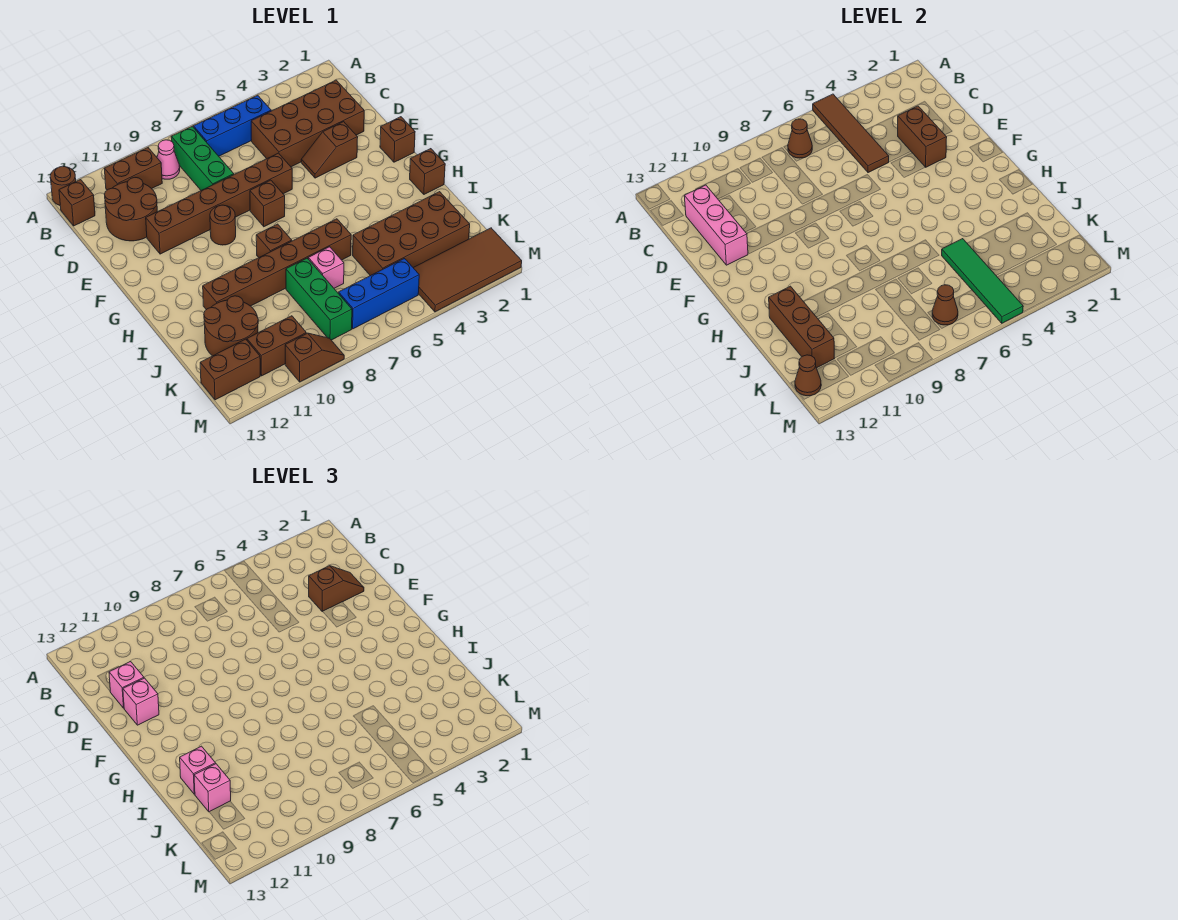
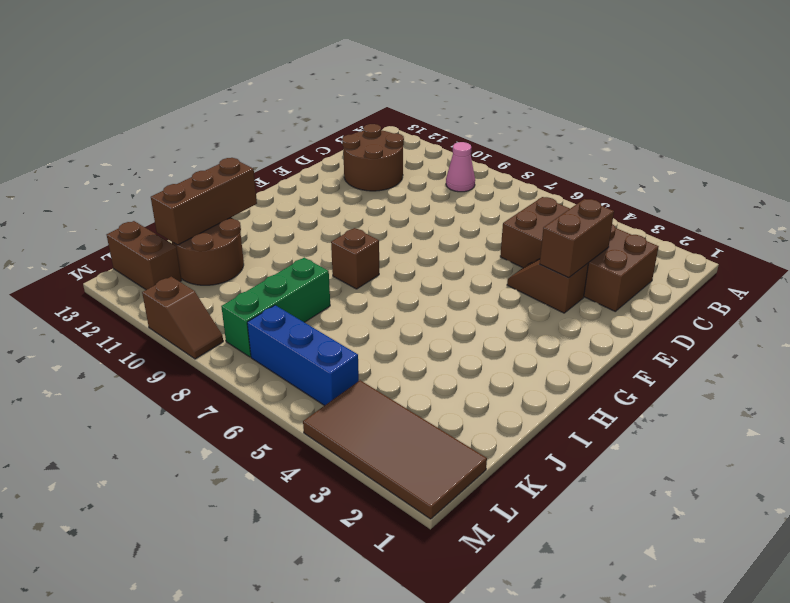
none -> brown round brick A13 level 1
none -> blue brick B5:B7 level 1
none -> green brick B8:D8 level 1
none -> brown brick B10:B11 level 1

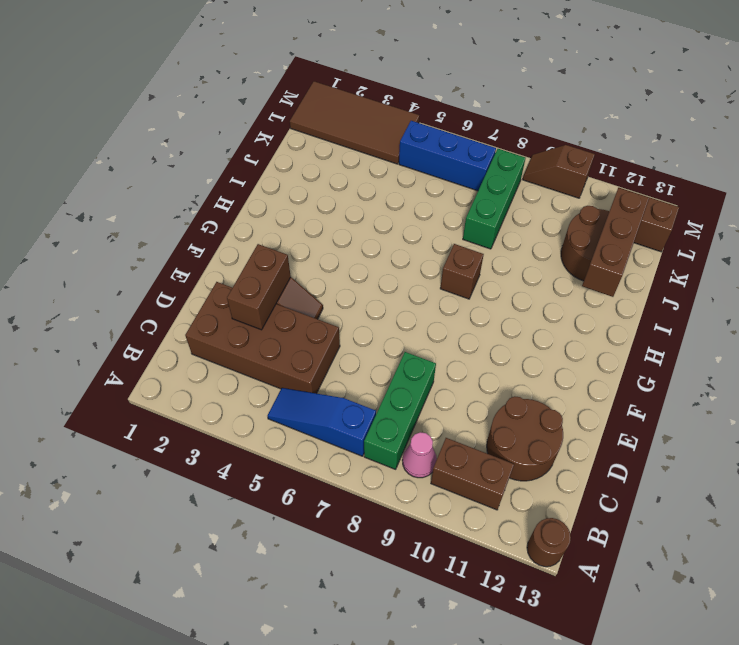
blue slope B5:B7 level 1 top 7 -> blue brick B5:B7 level 1
none -> brown brick B13 level 1
none -> brown brick E6:E11 level 1
none -> brown brick F1 level 1
none -> brown brick F7 level 1

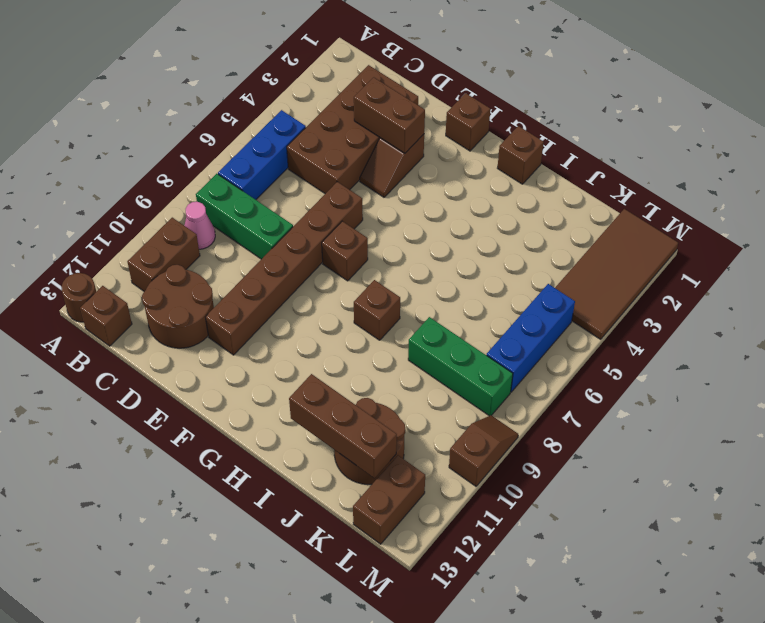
none -> brown round brick F9 level 1
none -> brown brick I6:I11 level 1
none -> brown brick J2:K5 level 1
none -> pink brick J7 level 1

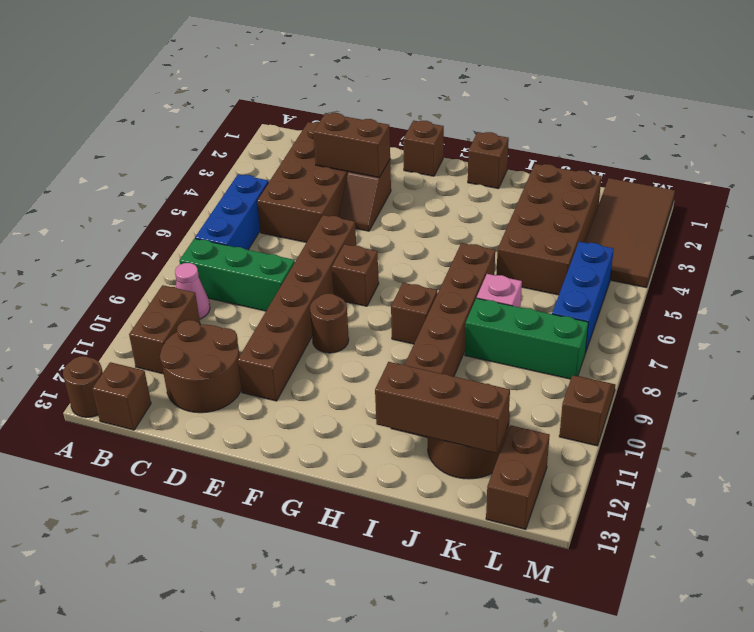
none -> brown brick L10:L11 level 1
none -> brown tile A5:D5 level 2
none -> brown cone B7 level 2
none -> pink brick C12:E12 level 2

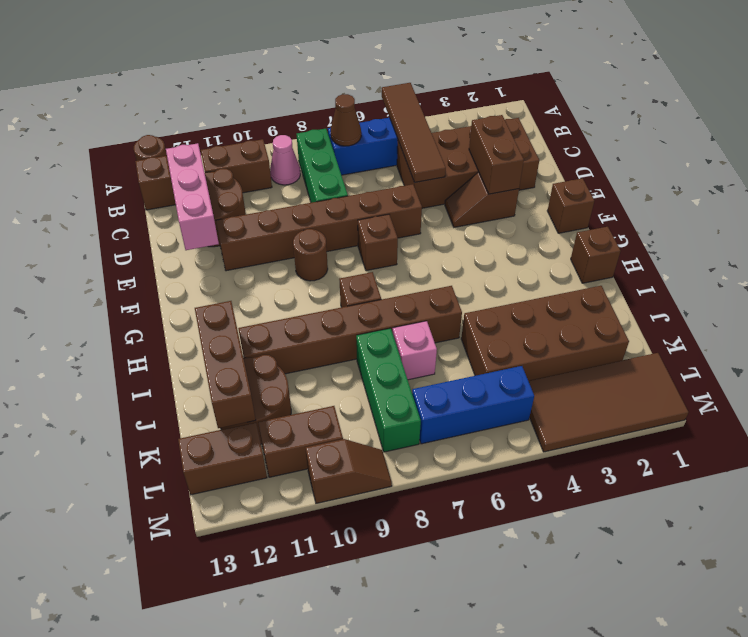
none -> green tile J5:M5 level 2
none -> brown cone L7 level 2
none -> brown cone L13 level 2
none -> brown slope D2:D3 level 3 top 3

